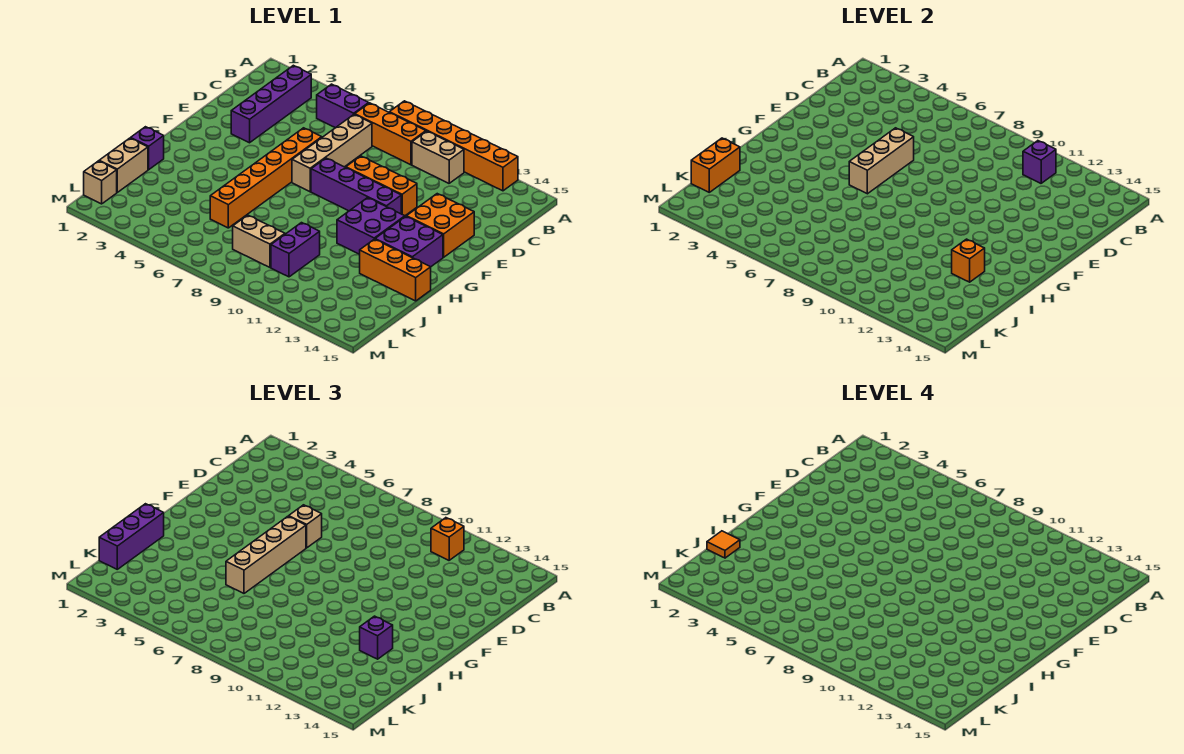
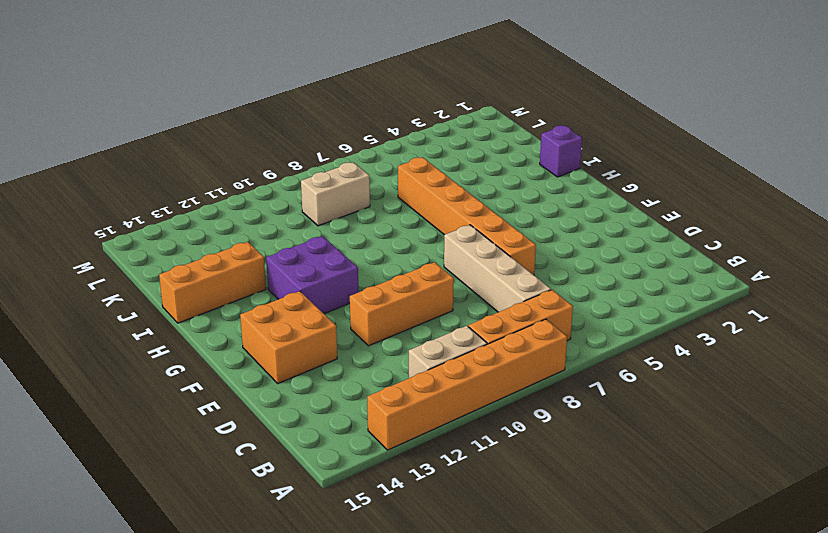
none -> purple brick B3:E3 level 1
none -> purple brick B5:B6 level 1
none -> purple brick F8:F11 level 1

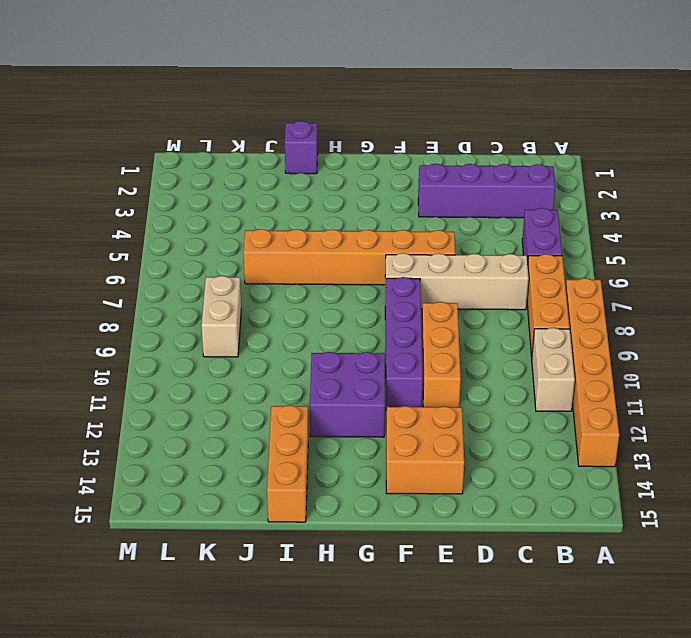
none -> purple brick G13:H14 level 1
none -> tan brick J1:K1 level 1
none -> purple brick J10:K10 level 1

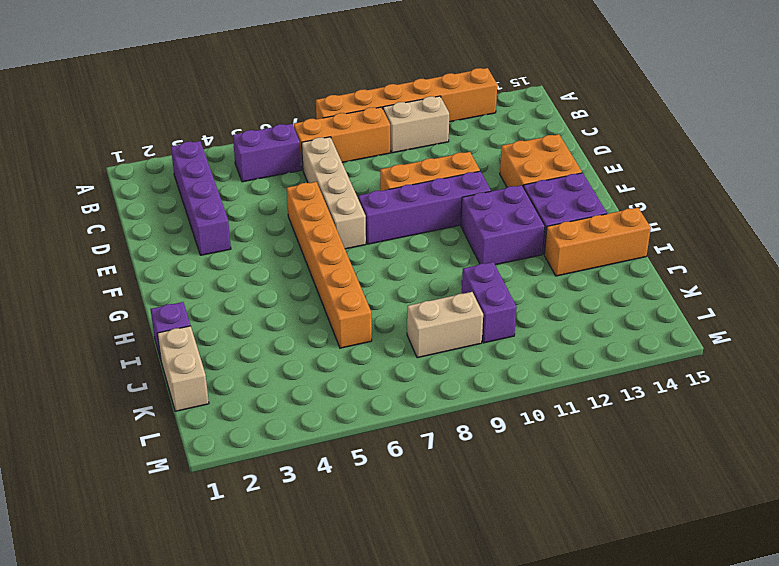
none -> tan brick L1 level 1
none -> purple brick B11 level 2
none -> tan brick E6:G6 level 2

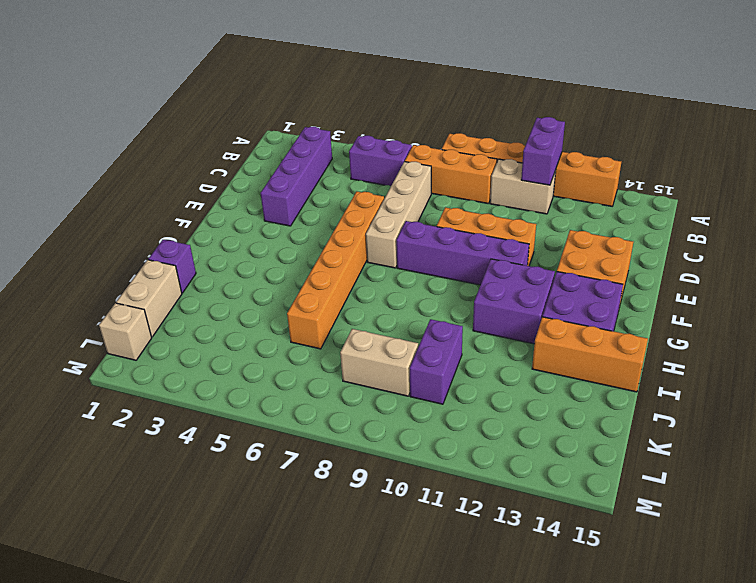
purple brick A11:B11 level 2 -> purple brick B11 level 2
none -> tan brick E6:G6 level 2
none -> orange brick I13 level 2
none -> orange brick J1:K1 level 2

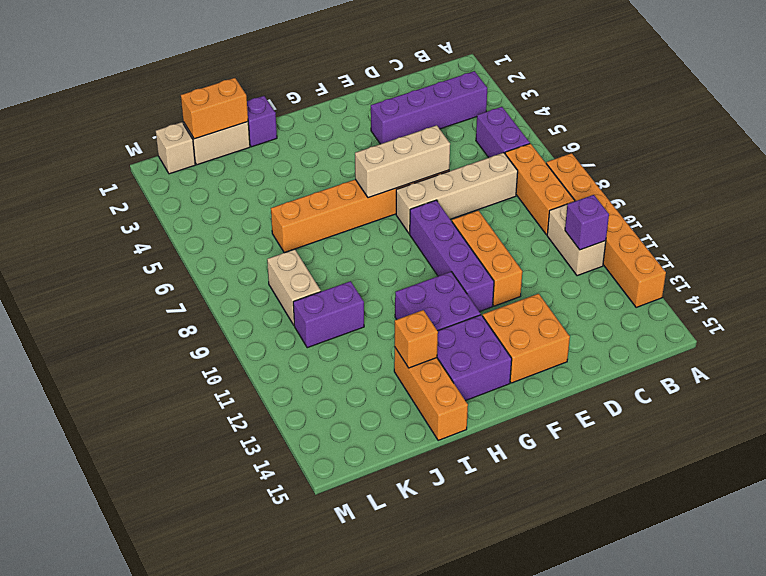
none -> orange brick B11 level 3
none -> tan brick E6 level 3
none -> tan brick F6:I6 level 3

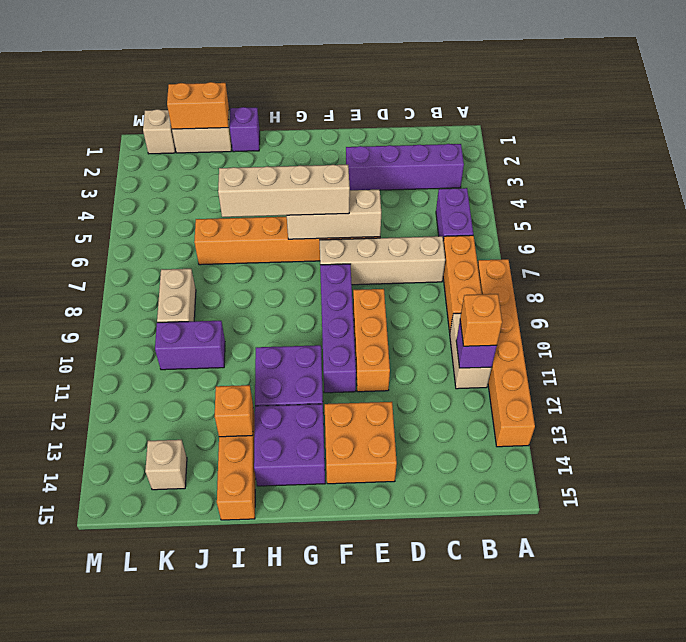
tan brick K14 level 1 -> tan brick E6 level 3
none -> purple brick I1:K1 level 3
none -> purple brick I13 level 3
none -> orange tile J1 level 4

